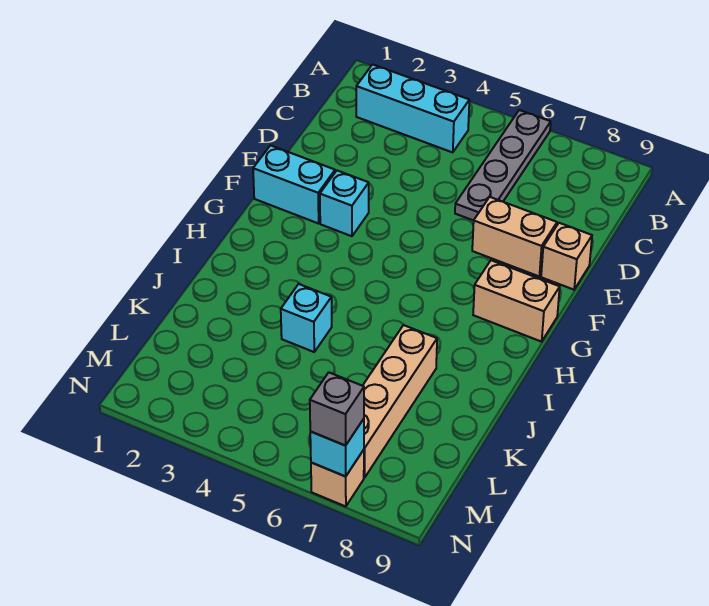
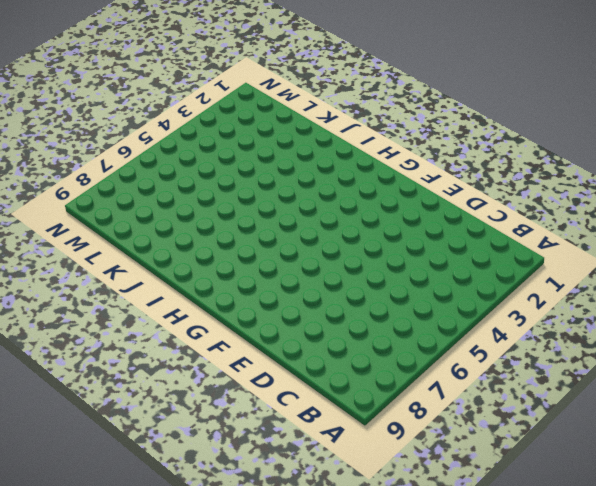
none -> grey plate A6:D6 level 1
none -> cyan brick B2:B4 level 1
none -> tan brick E7:E8 level 1

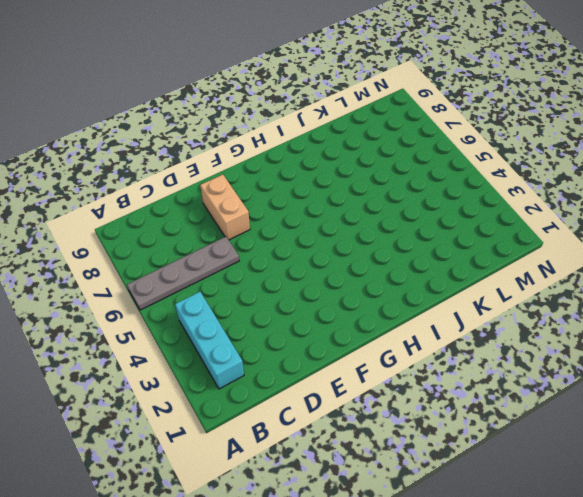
none -> tan brick E9 level 1
none -> cyan brick F1:F2 level 1
none -> cyan brick F3 level 1

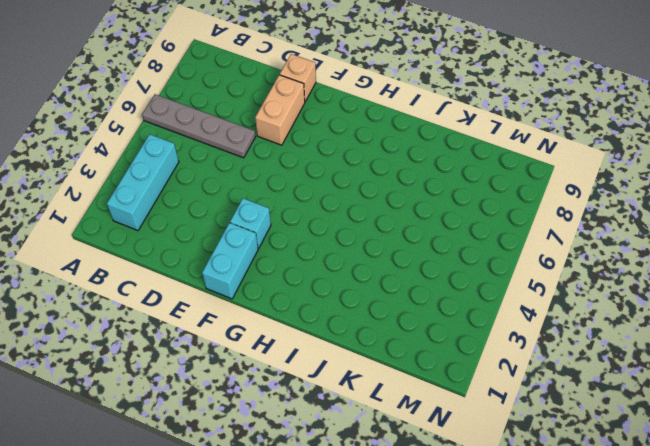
none -> tan brick G8:G9 level 1
none -> cyan brick J4 level 1
none -> tan brick J7:M7 level 1

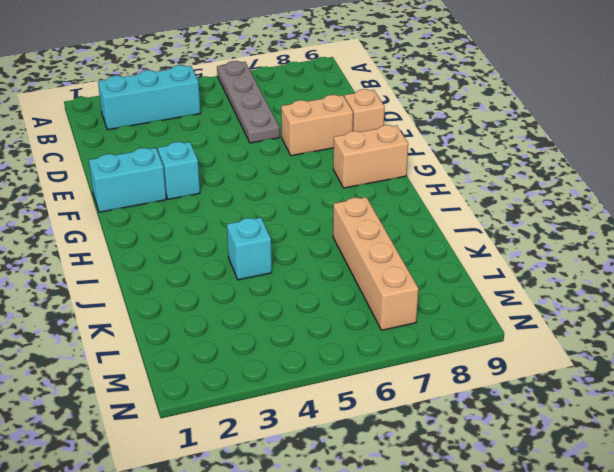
none -> tan brick N7 level 1
none -> cyan brick N7 level 2
none -> grey brick N7 level 3

